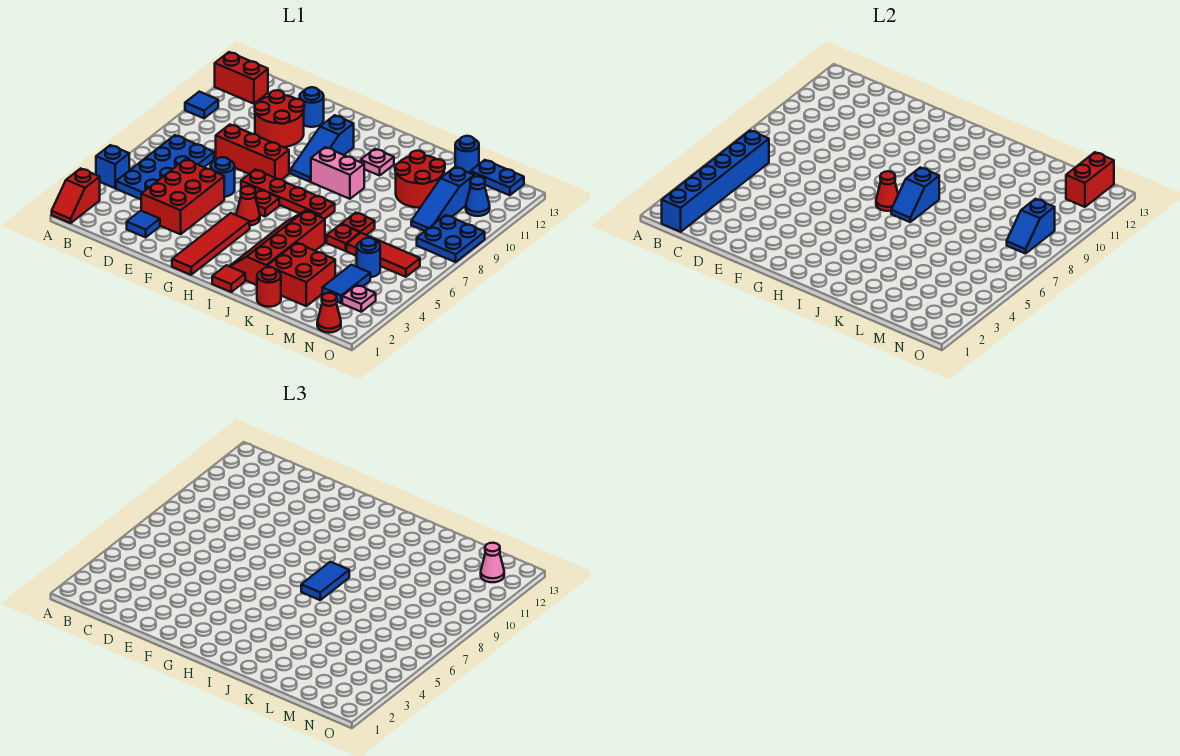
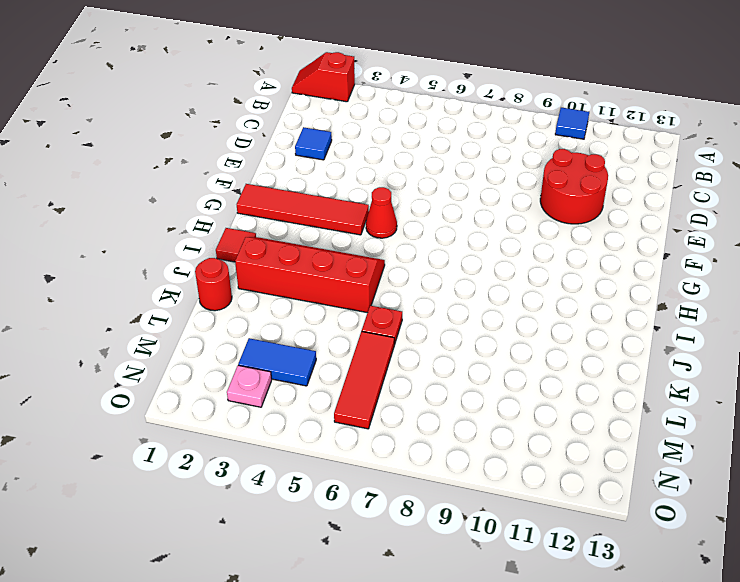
none -> blue brick A4 level 1
none -> red brick A12:B12 level 1
none -> blue plate B4:C7 level 1
none -> red brick D3:E5 level 1

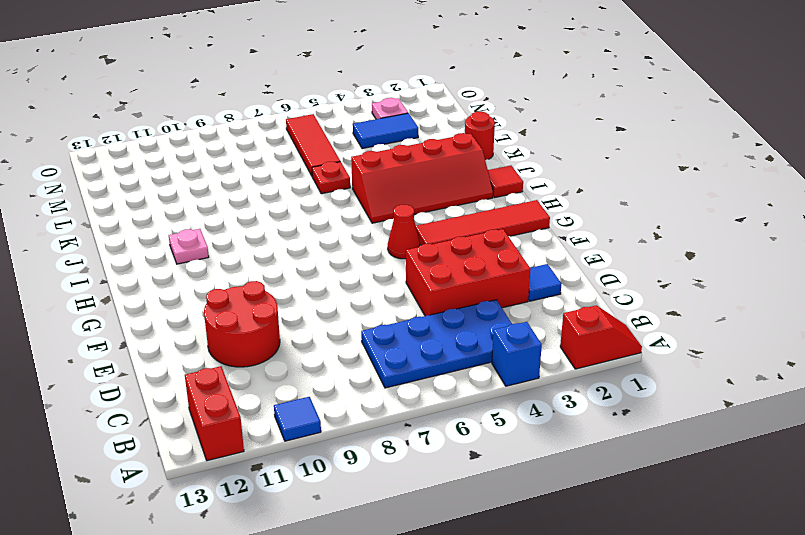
none -> red brick D8:F8 level 1
none -> blue round brick E6 level 1
none -> blue round brick E12 level 1
none -> red plate F7:I7 level 1

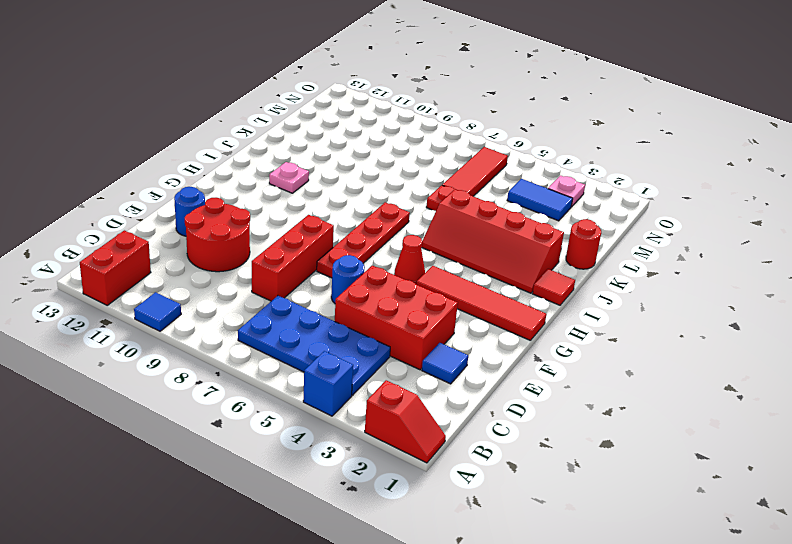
none -> red plate G6 level 1
none -> blue slope G9:G11 level 1 top 11
none -> pink brick H9:I9 level 1
none -> red brick K2:L3 level 1

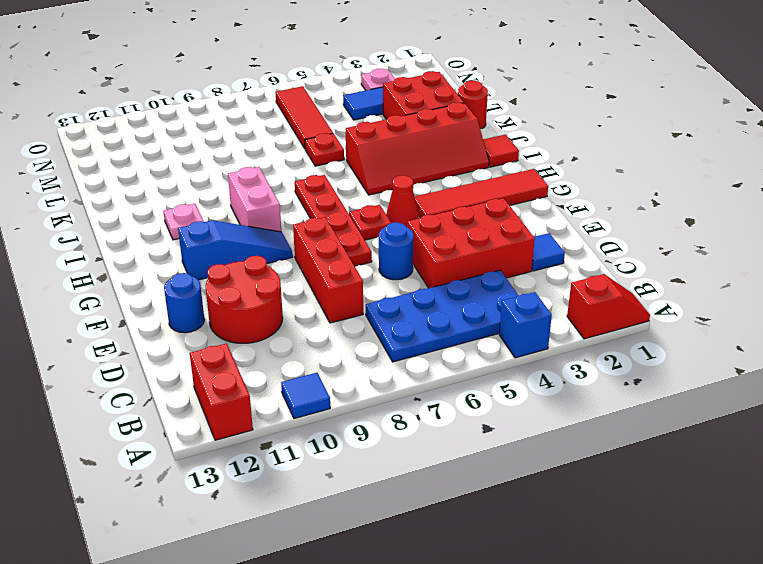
none -> red plate K7 level 1
none -> red round brick K10:L11 level 1
none -> blue round brick L13 level 1
none -> blue round brick M5 level 1

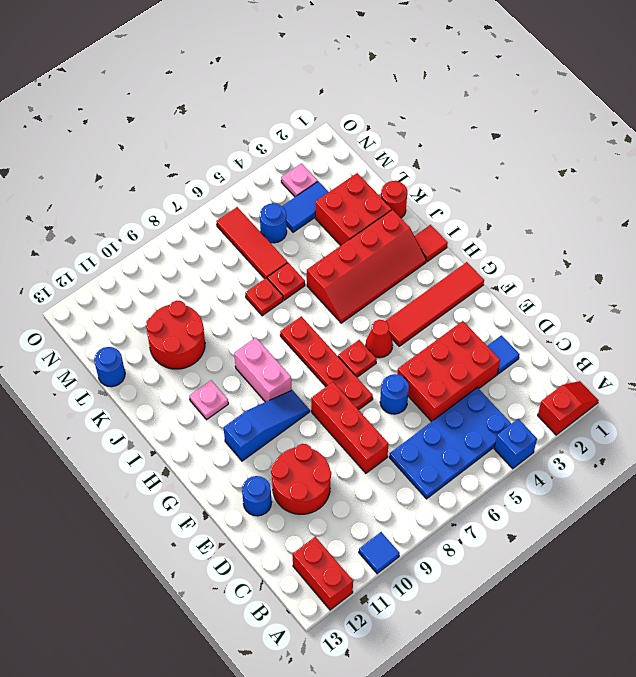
none -> blue slope M9:M11 level 1 top 11
none -> blue plate M13:N13 level 1
none -> red cone N1 level 1
none -> blue plate N8:O9 level 1

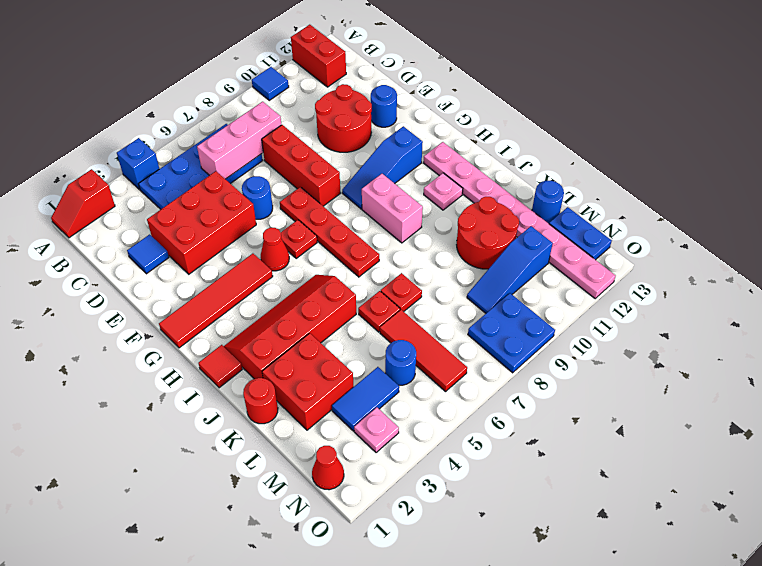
pink brick C6:C8 level 2 -> none
pink plate H12:O12 level 1 -> none
none -> blue cone N11 level 1
none -> blue brick B1:B6 level 2
none -> red cone H7 level 2
none -> blue slope I7:I8 level 2 top 8

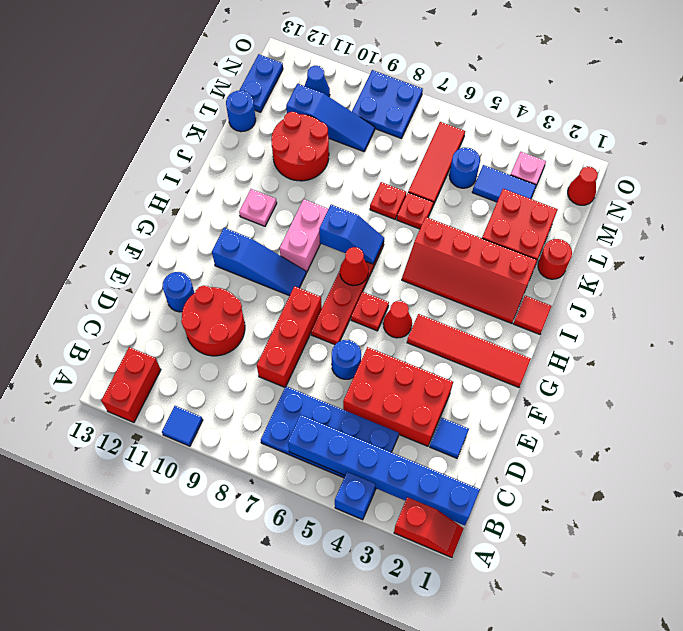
none -> blue slope N8:N9 level 2 top 9
none -> red brick N12:N13 level 2
none -> blue tile I7:I8 level 3
none -> pink cone N12 level 3

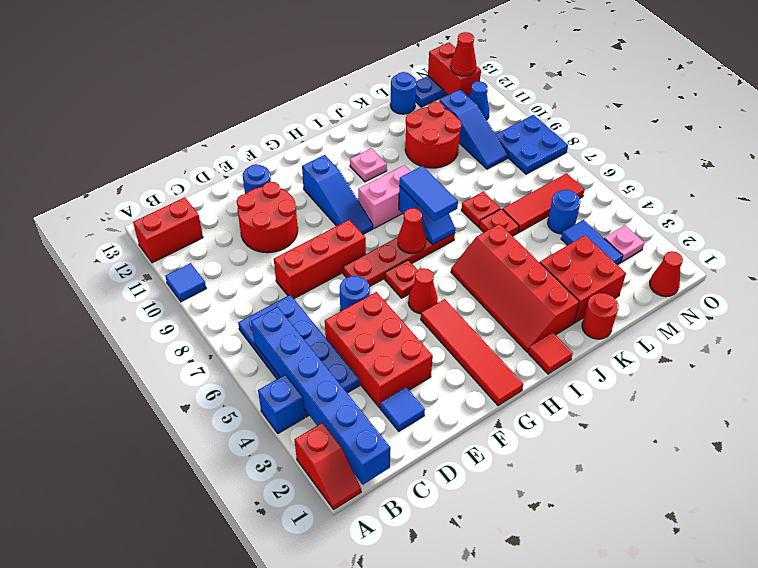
red cone N12 level 3 -> pink cone N12 level 3
none -> blue slope N8:N9 level 2 top 9

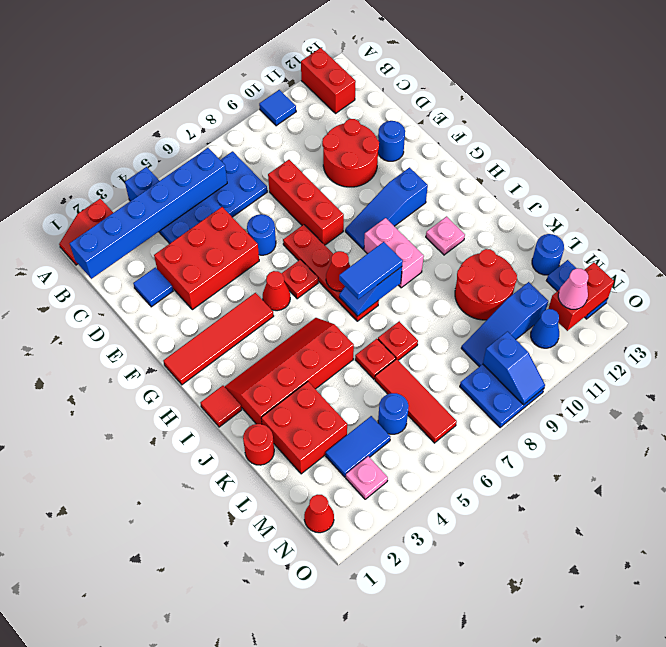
blue slope N9:O9 level 2 top N -> blue slope N8:N9 level 2 top 9

